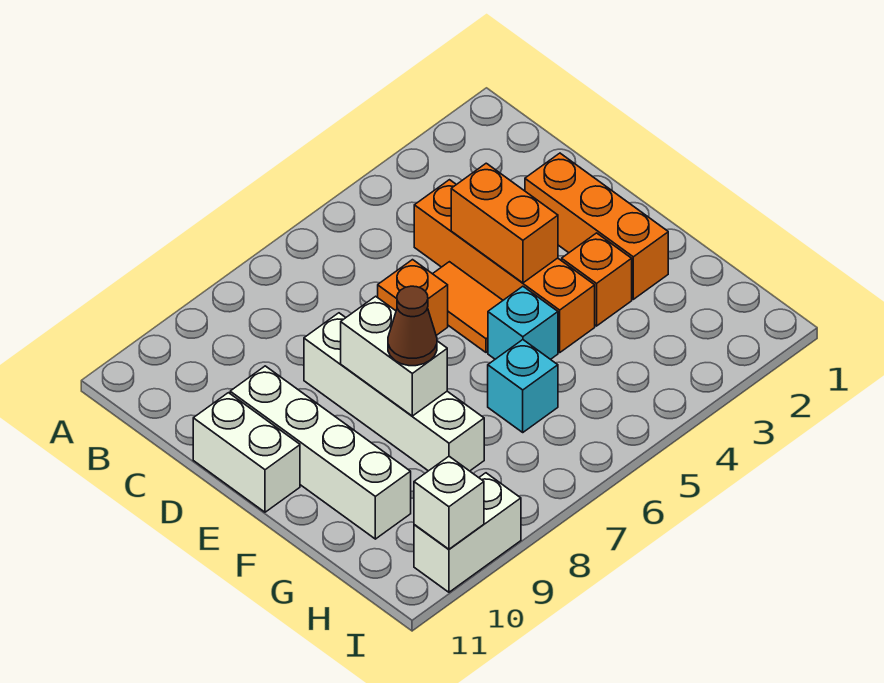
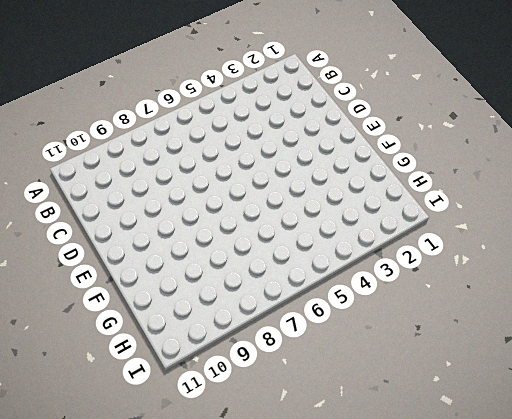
none -> orange brick C4:F4 level 1
none -> orange brick D2:F2 level 1
none -> orange tile D5:E5 level 1

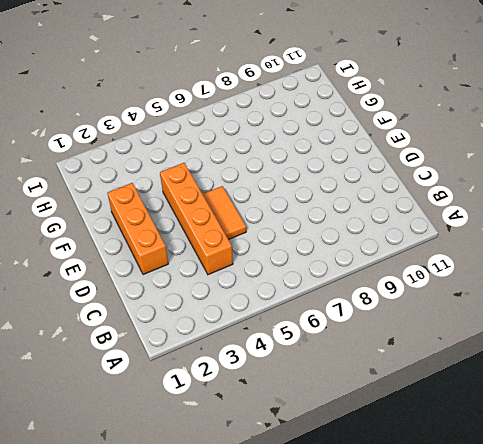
none -> orange brick D6 level 1
none -> white brick D8:G8 level 1
none -> white brick D10:G10 level 1

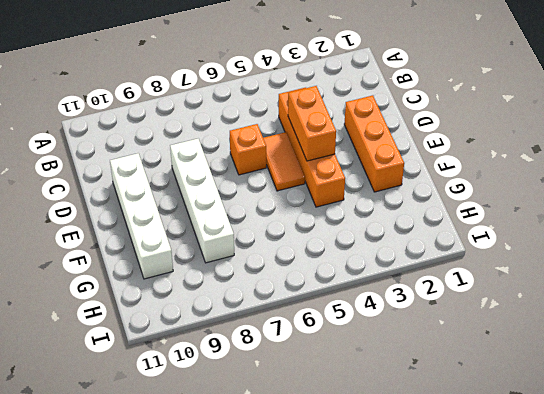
none -> white brick D11:E11 level 1
none -> orange brick F3 level 1
none -> cyan brick F5 level 1

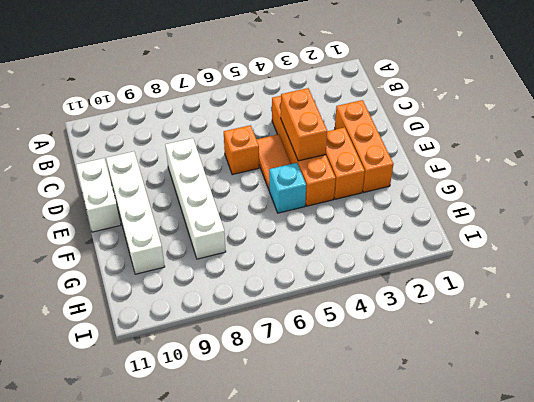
orange brick E3:F3 level 1 -> orange brick F3 level 1
none -> cyan brick G6 level 1
none -> white brick I9:I10 level 1
none -> white brick E8:F8 level 2

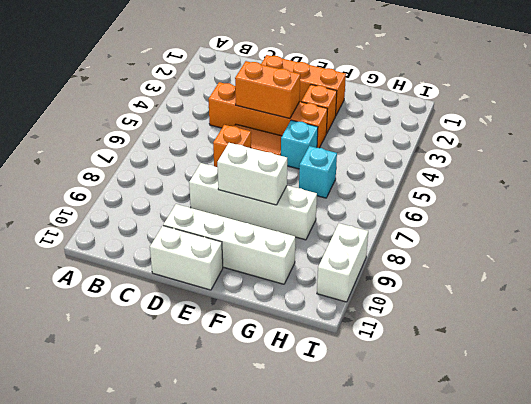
none -> white brick I10 level 2
none -> brown cone F8 level 3

